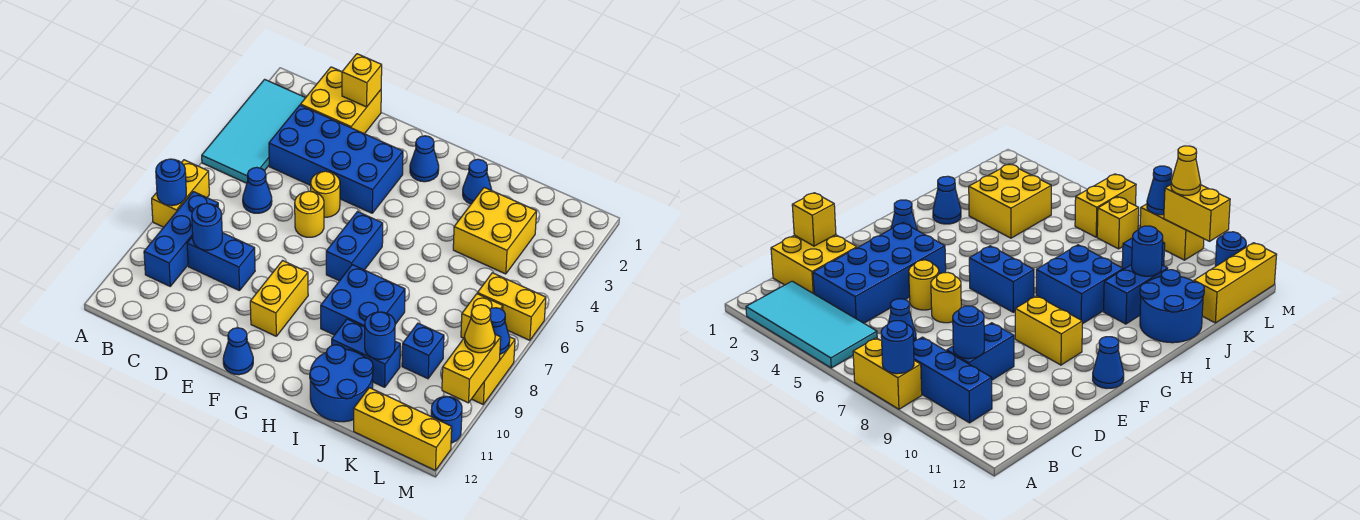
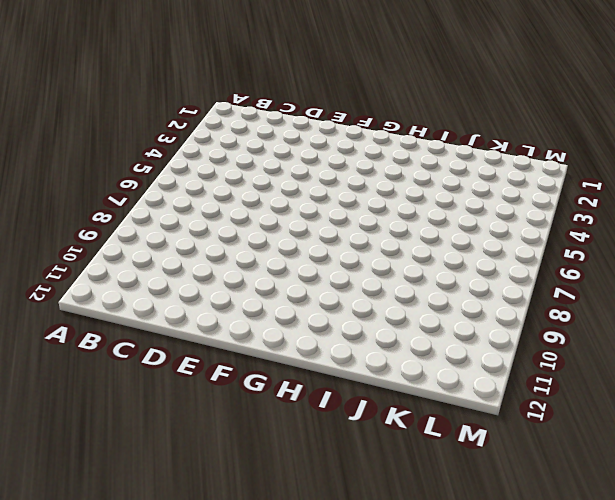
none -> cyan tile A2:B5 level 1
none -> yellow brick A7:A8 level 1
none -> blue brick B8:B10 level 1
none -> yellow brick C1:D2 level 1

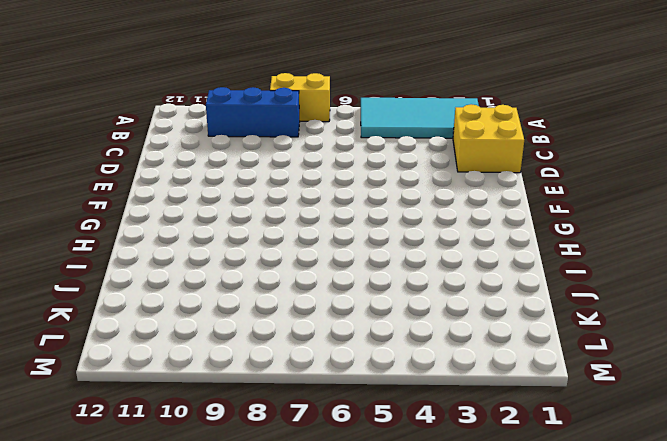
none -> blue brick C3:F4 level 1
none -> blue cone C6 level 1
none -> blue brick C9:D9 level 1
none -> yellow round brick E5 level 1

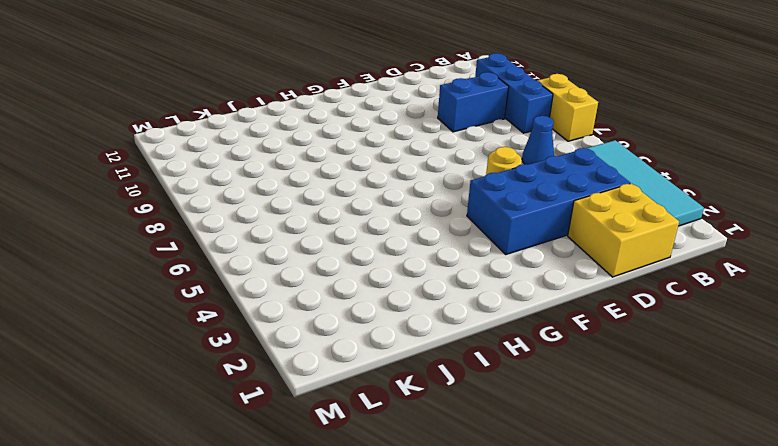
none -> yellow round brick E6 level 1
none -> yellow brick F9:F10 level 1
none -> blue cone F12 level 1
none -> blue cone G2 level 1

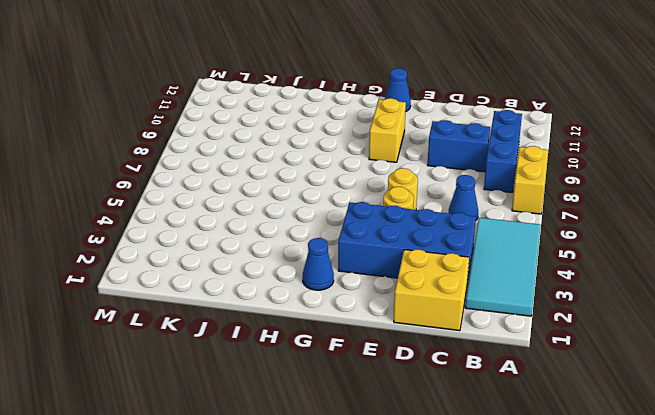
none -> blue brick G6:G7 level 1
none -> blue brick H8:I9 level 1
none -> blue cone I2 level 1
none -> blue brick I10:J10 level 1

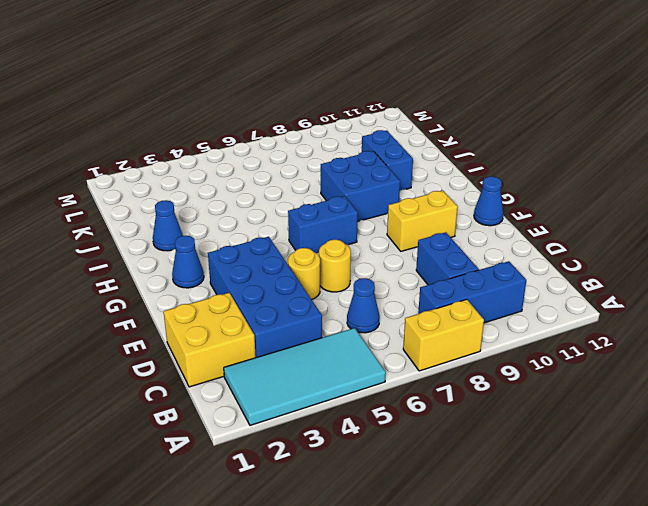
none -> blue round brick I11:J12 level 1
none -> yellow brick J3:K4 level 1
none -> blue brick K9 level 1
none -> yellow brick K12:M12 level 1

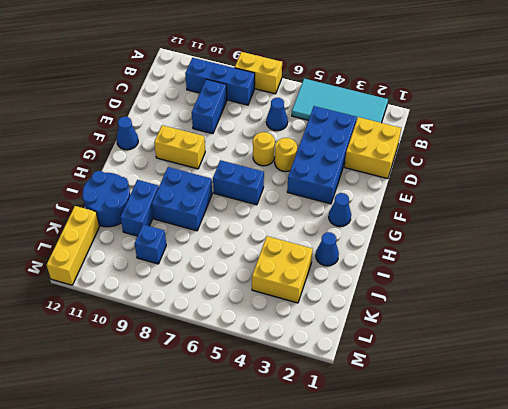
none -> yellow brick L6:M6 level 1
none -> yellow brick L7 level 1
none -> yellow brick M8:M9 level 1
none -> blue round brick M11 level 1

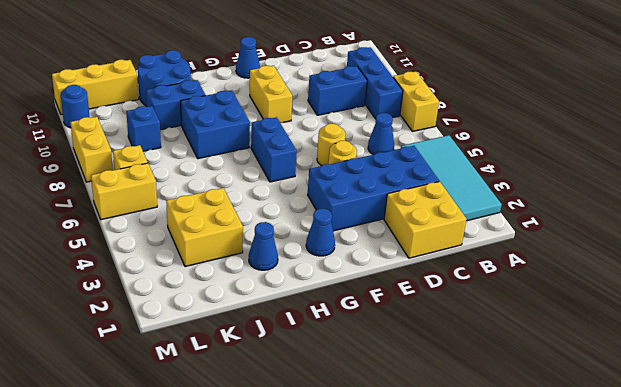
none -> blue round brick A8 level 2
none -> blue round brick C9 level 2
none -> yellow brick D1 level 2
none -> blue round brick J10 level 2

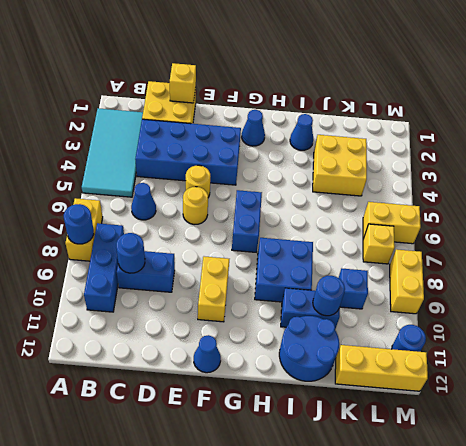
none -> blue cone M8 level 2
none -> yellow brick M9:M10 level 2
none -> yellow cone M9 level 3

